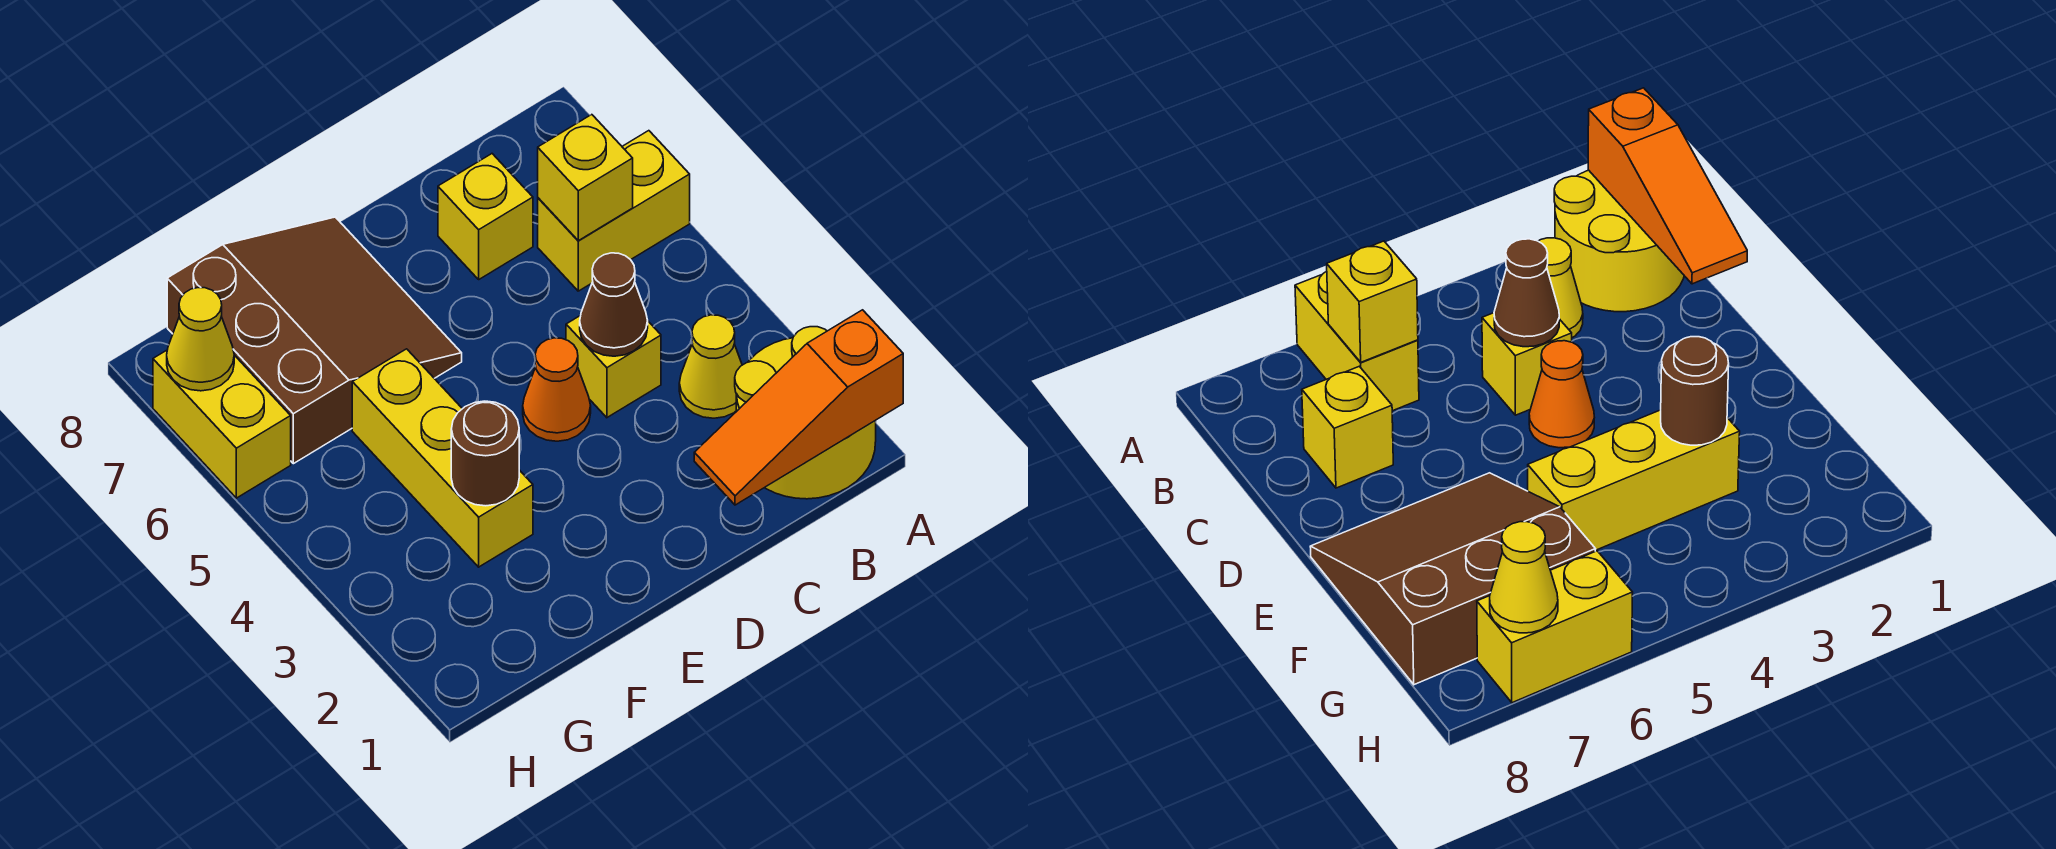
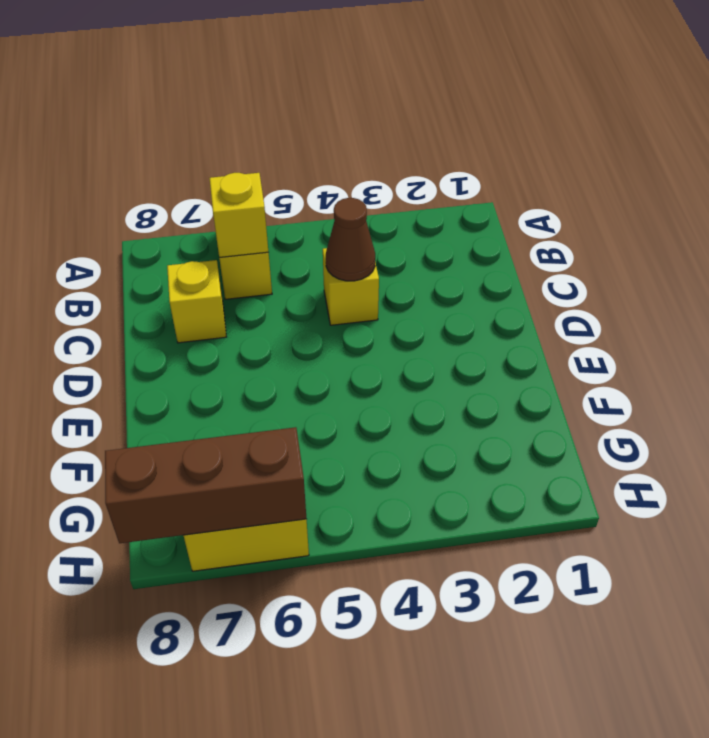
brown brick H6:H8 level 2 -> yellow cone H7 level 2
none -> yellow round brick A1:B2 level 1
none -> yellow cone B3 level 1
none -> orange cone D4 level 1

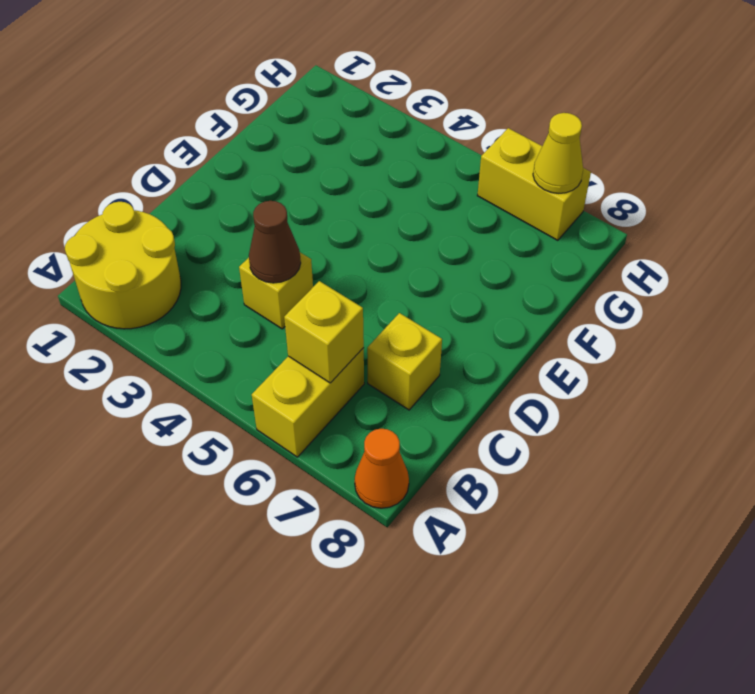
orange cone A8 level 1 -> orange cone D4 level 1
none -> yellow cone B3 level 1
none -> brown slope E6:G8 level 1 top G
none -> yellow brick F3:F5 level 1

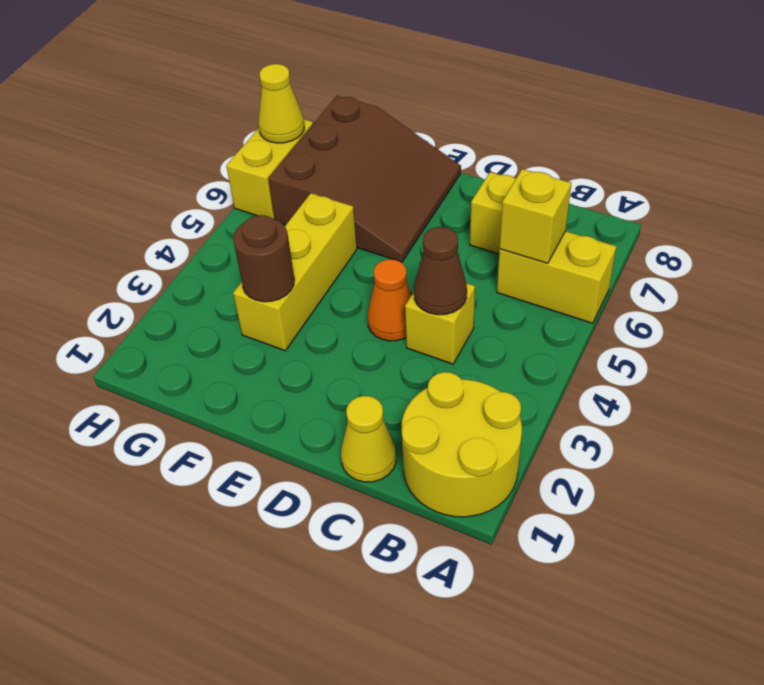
yellow cone C1 level 1 -> yellow cone B3 level 1
none -> orange slope A1:C1 level 2 top A

